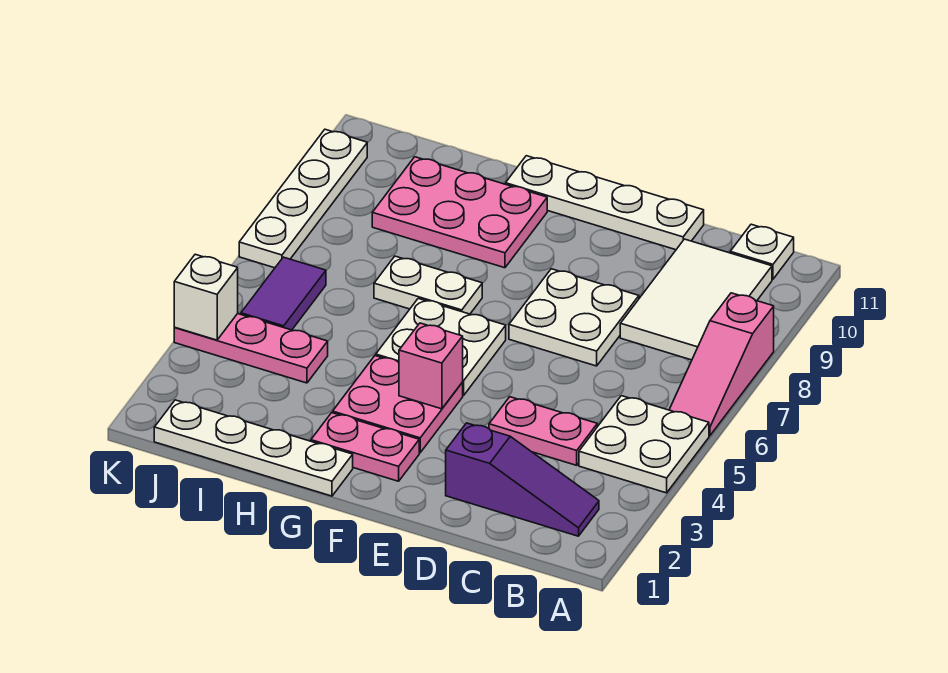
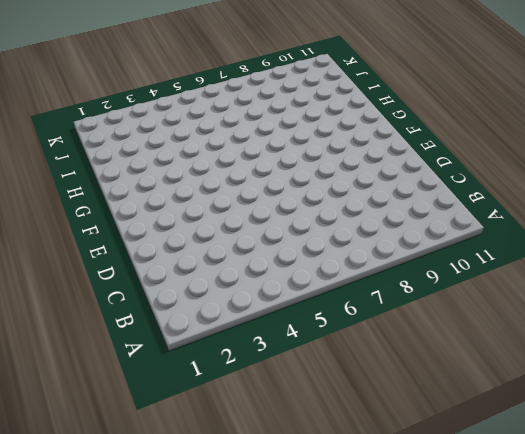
none -> white plate A4:B5 level 1
none -> pink slope A6:A8 level 1 top 8
none -> purple slope B2:D2 level 1 top D

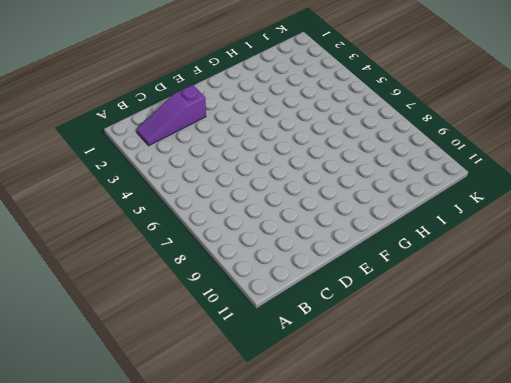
none -> white plate A4:B5 level 1
none -> pink slope A6:A8 level 1 top 8
none -> white tile B8:C10 level 1

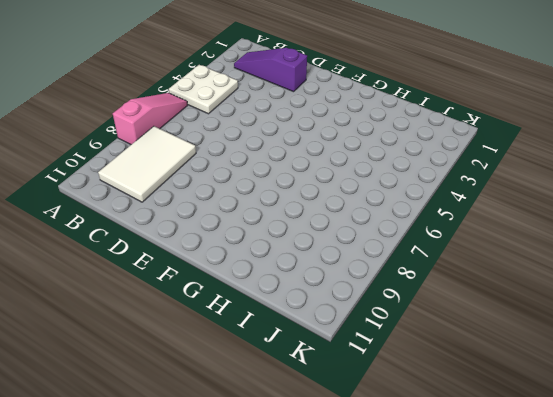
none -> white plate B11 level 1
none -> pink plate C4:D4 level 1
none -> white plate D7:E8 level 1

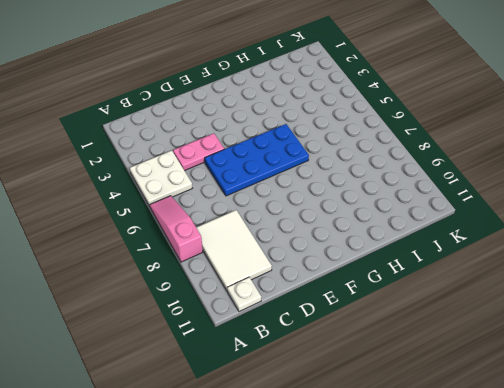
blue plate D5:G6 level 1 -> white plate F5:G6 level 1
none -> purple slope B2:D2 level 1 top D
none -> white plate D7:E8 level 1
none -> white plate D11:G11 level 1

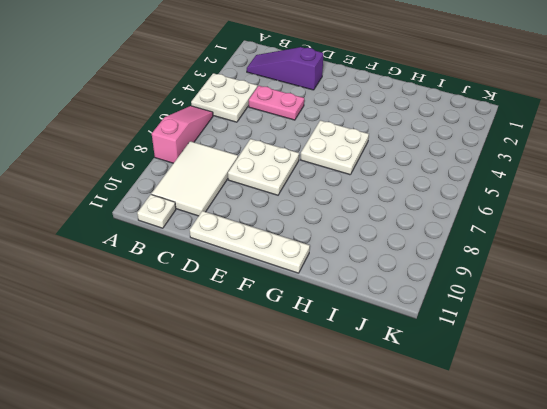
none -> pink plate F2:G2 level 1
none -> pink plate F3:G4 level 1
none -> white plate G1:J1 level 1

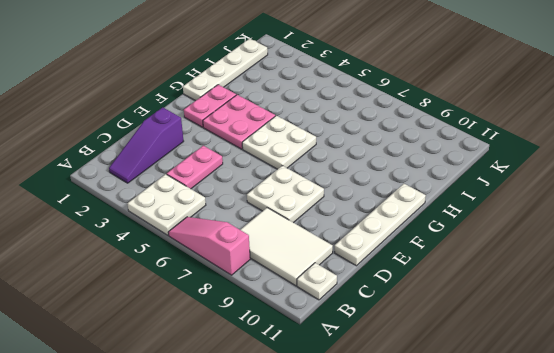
none -> white plate G7:H7 level 1
none -> pink plate G9:I10 level 1
none -> pink plate I4:K4 level 1

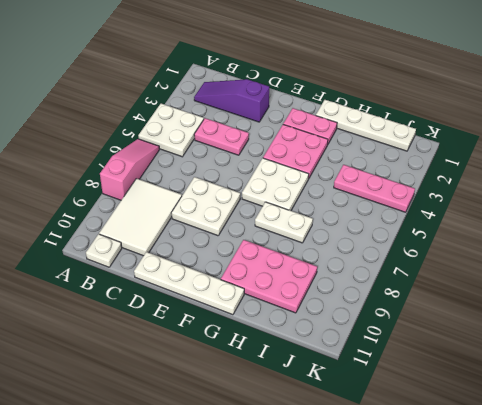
none -> purple tile J5:J6 level 1
none -> white plate K7:K10 level 1
none -> pink brick F4 level 2

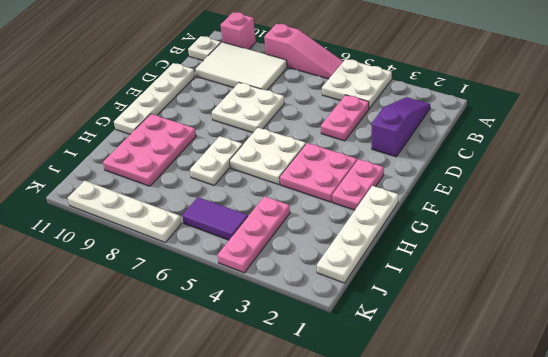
pink brick A10 level 1 -> pink brick F4 level 2
none -> white brick K4 level 2

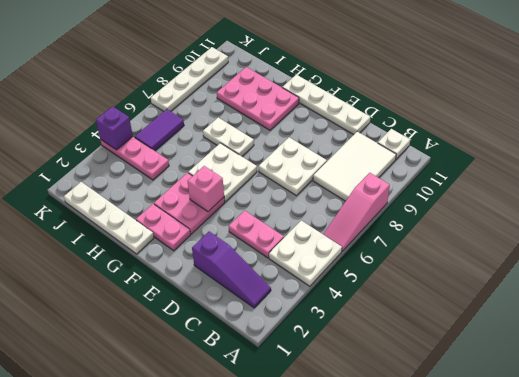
purple brick K4 level 2 -> white brick K4 level 2

